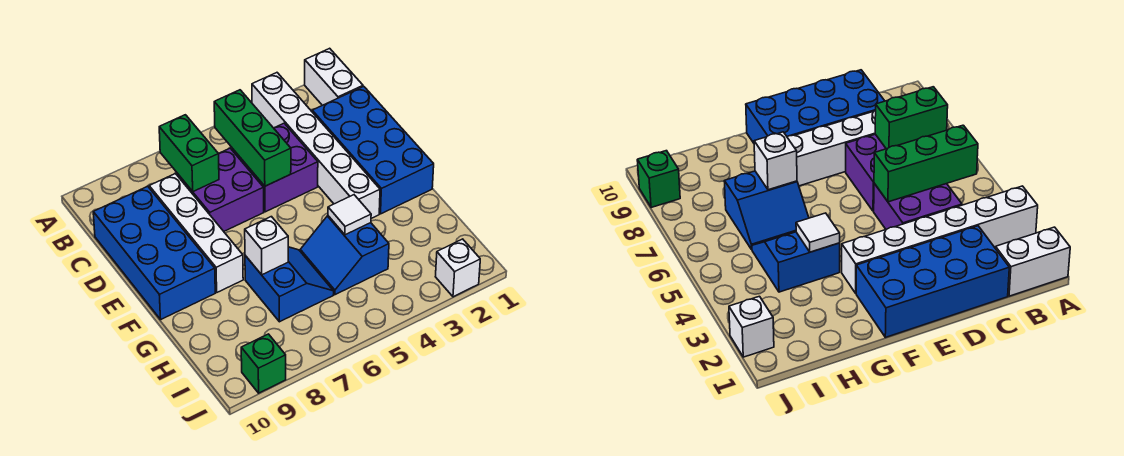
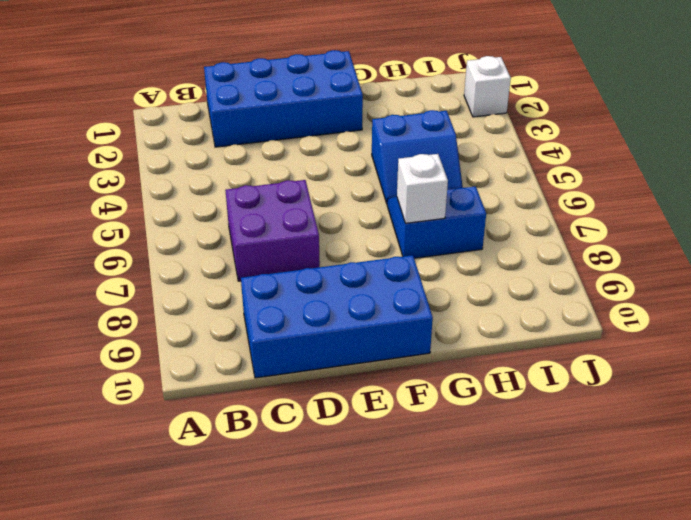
none -> white brick A1:B1 level 1
none -> white brick A3:F3 level 1
none -> purple brick C4:D5 level 1

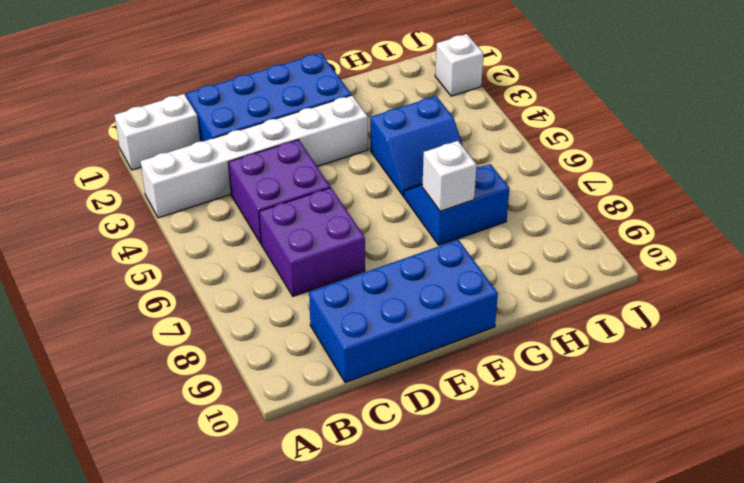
none -> white brick C8:F8 level 1
none -> green brick J9 level 1
none -> green brick B5:D5 level 2

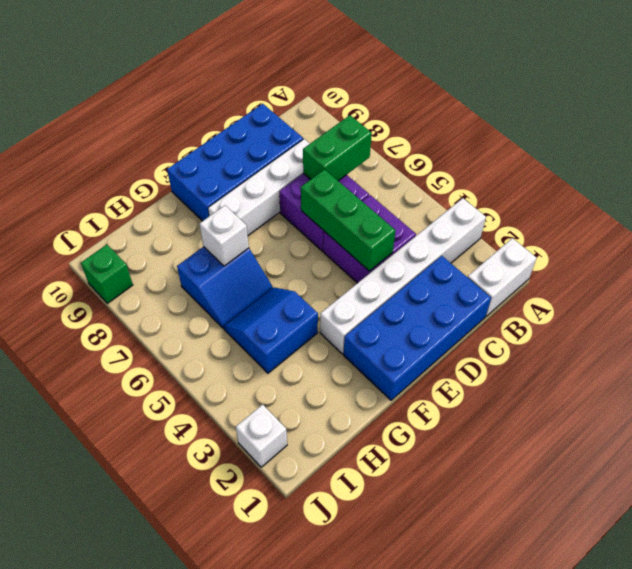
green brick D4:D6 level 2 -> green brick B5:D5 level 2
none -> white tile G4 level 2

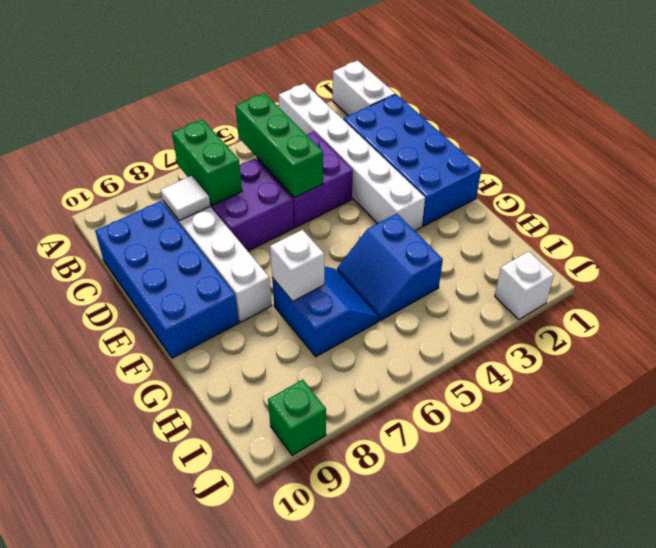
white tile C8 level 2 -> white tile G4 level 2

